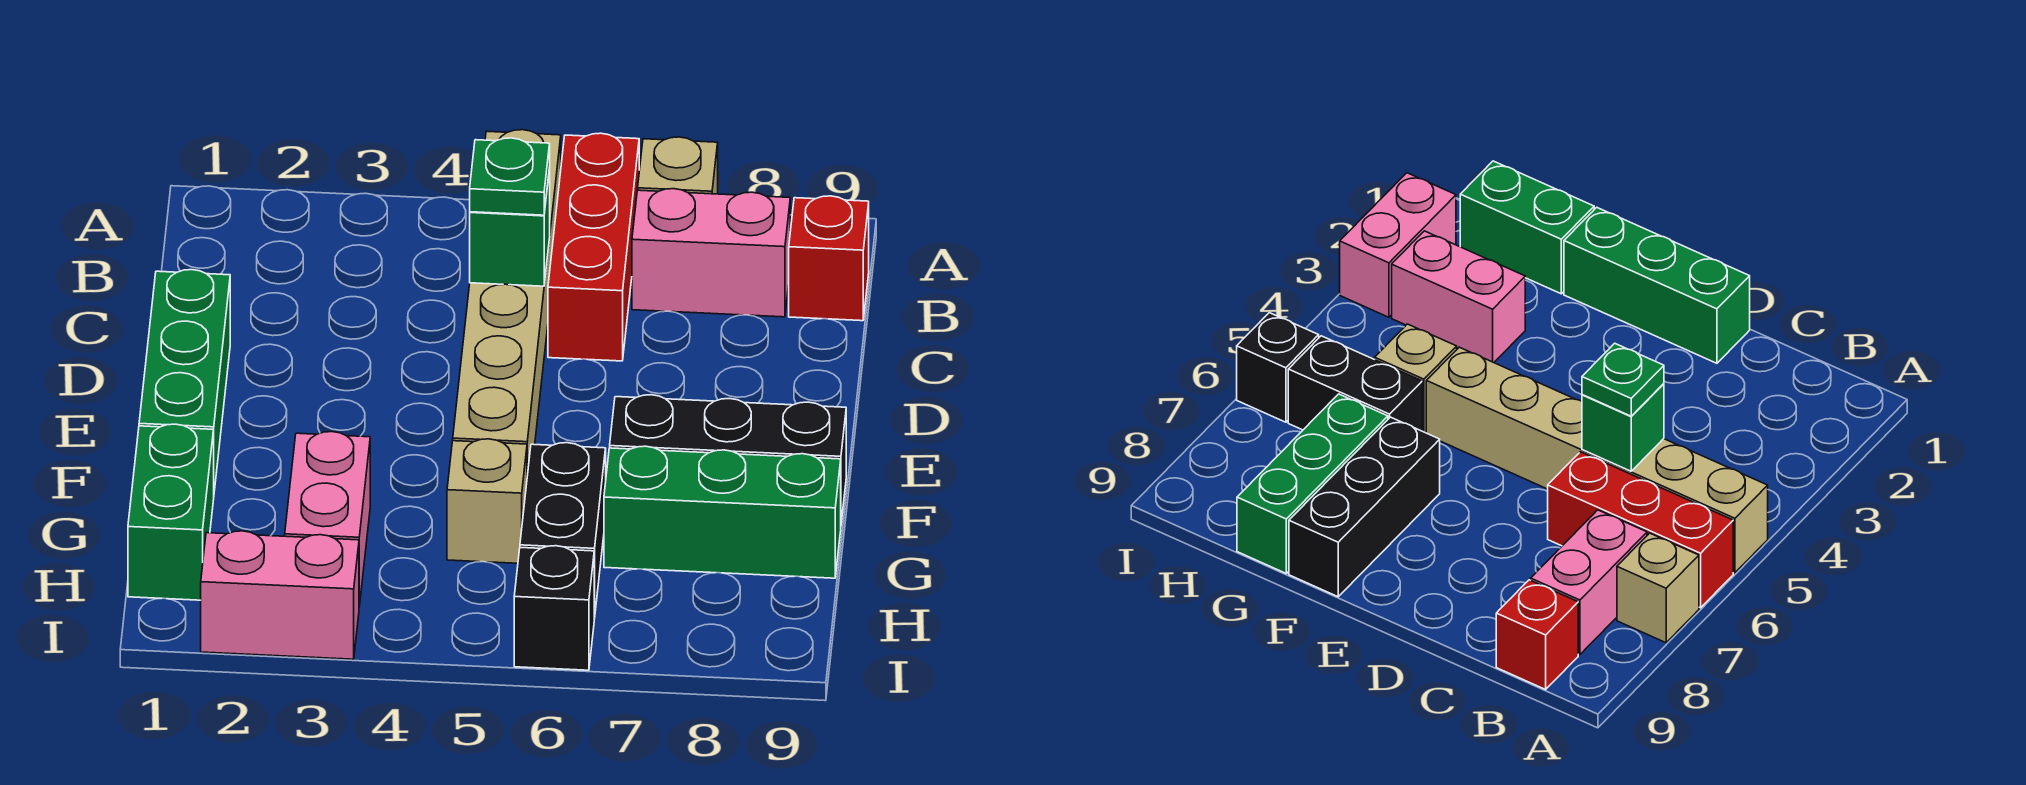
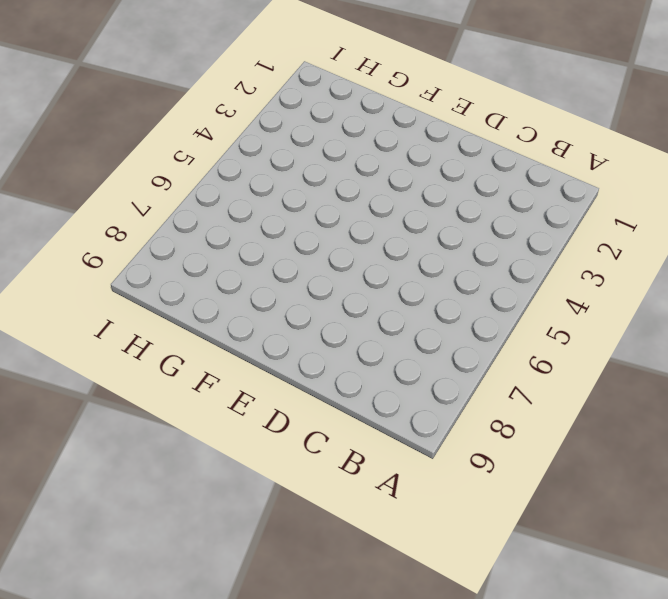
none -> tan brick A5:F5 level 1
none -> red brick A6:C6 level 1
none -> tan brick A7 level 1

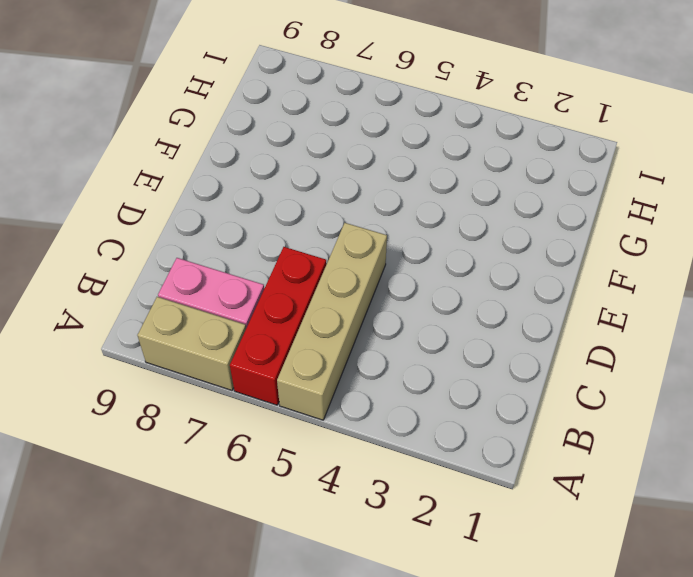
tan brick A5:D5 level 1 -> tan brick A5:F5 level 1
tan brick A7:A8 level 1 -> tan brick A7 level 1
none -> red brick B9 level 1
none -> green brick D1:F1 level 1
none -> black brick F7:F9 level 1

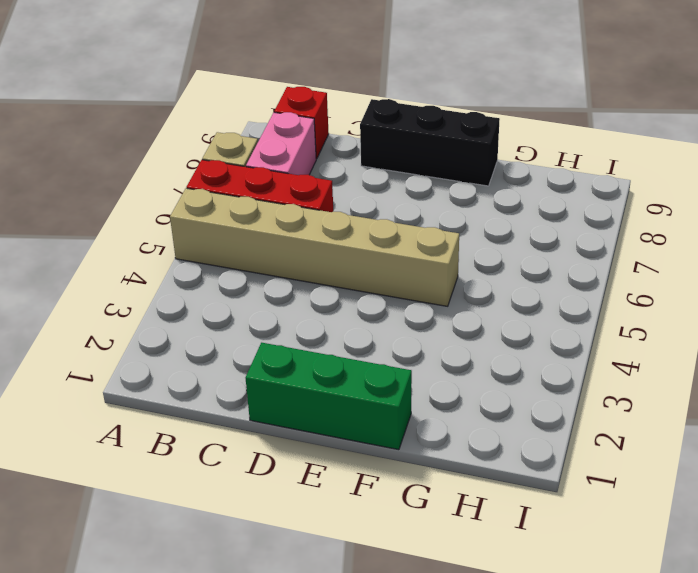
black brick D9:F9 level 1 -> black brick F7:F9 level 1
none -> green brick G1:H1 level 1
none -> pink brick G3:H3 level 1
none -> tan brick G5 level 1

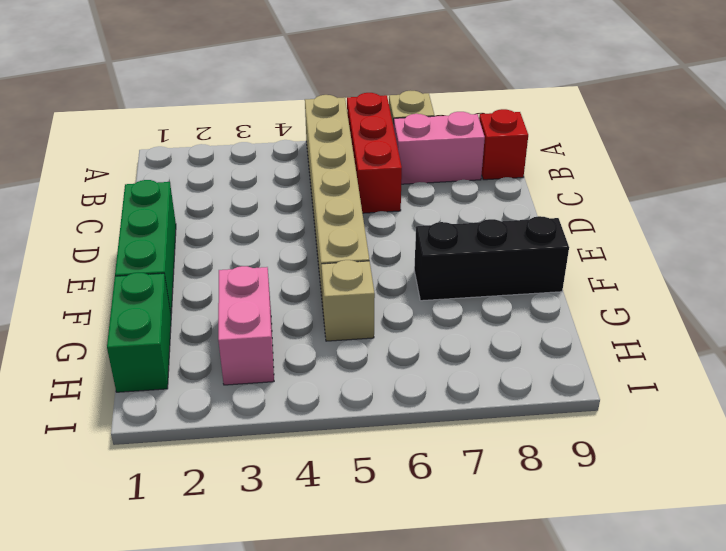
none -> black brick G6:H6 level 1
none -> green brick G7:G9 level 1
none -> pink brick I2:I3 level 1

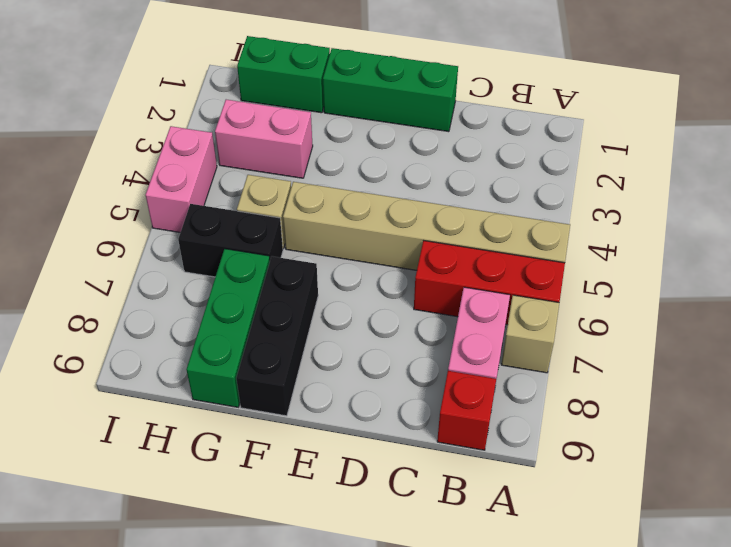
pink brick I4:I5 level 1 -> pink brick I2:I3 level 1
none -> black brick I6 level 1
none -> green brick C5 level 2
none -> green plate C5 level 3

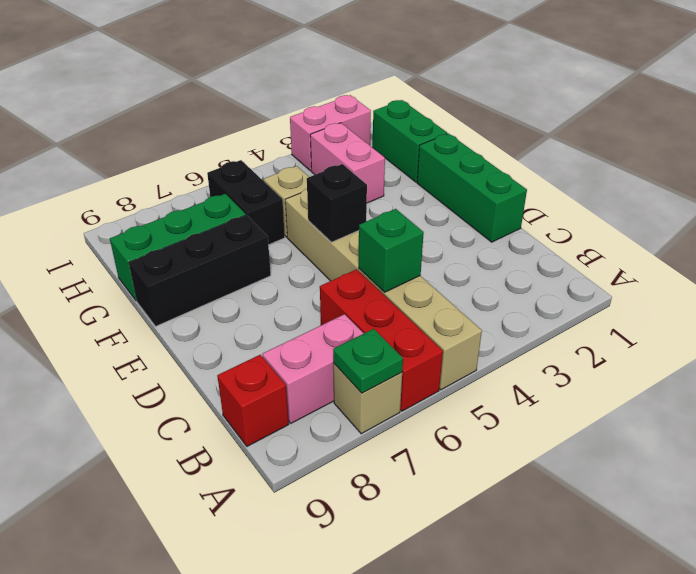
green plate A7 level 2 -> green plate C5 level 3
black brick E5 level 2 -> black brick I6 level 1

